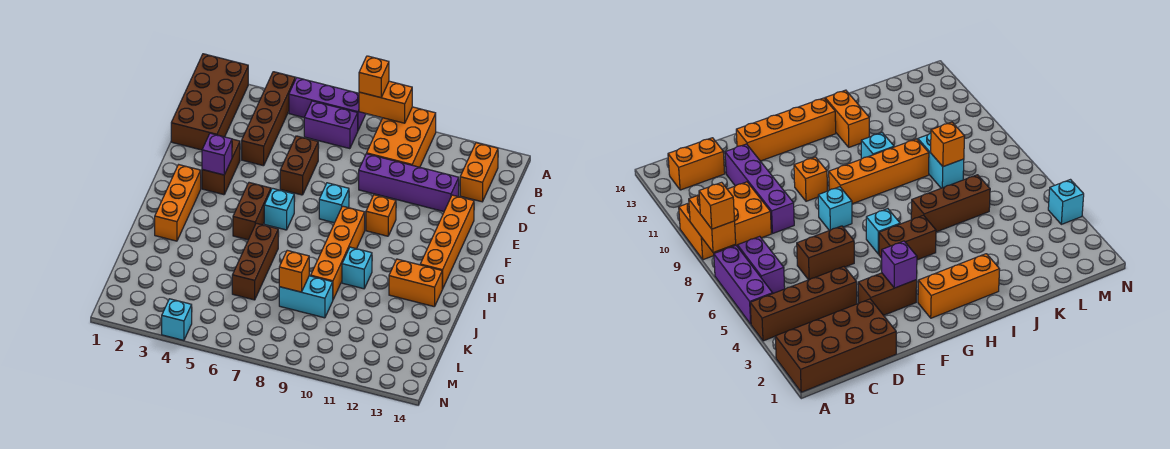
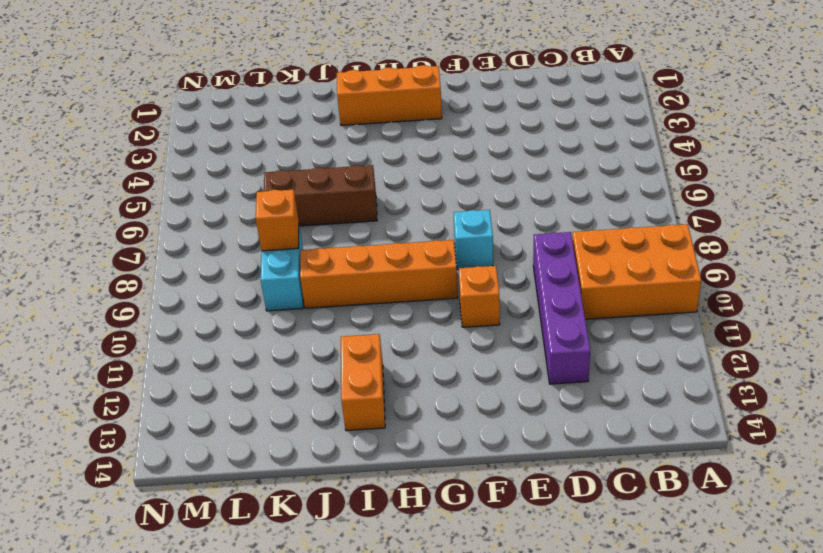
none -> brown brick A1:D2 level 1
none -> brown brick A4:D4 level 1
none -> purple brick A5:A7 level 1

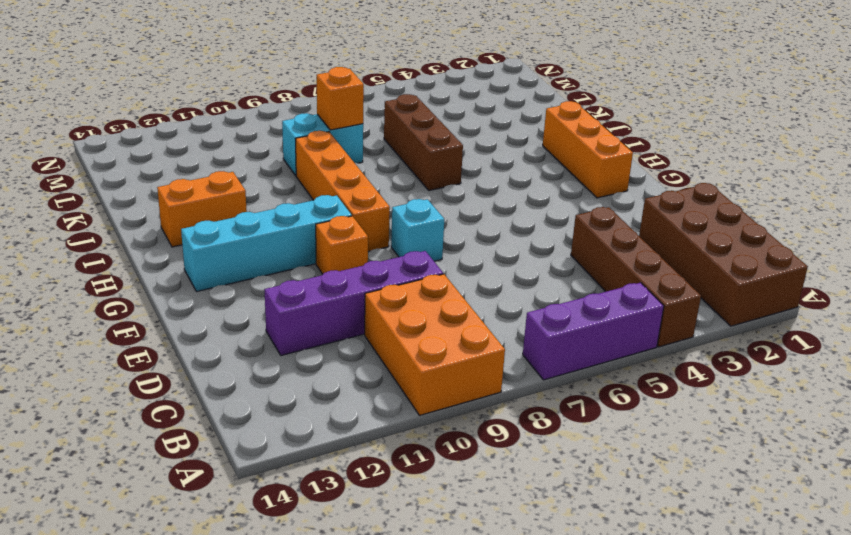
cyan brick G10:G13 level 1 -> orange brick E13:H13 level 1
none -> purple brick B6:B7 level 1
none -> orange brick B13:C13 level 1
none -> brown brick D6:E6 level 1

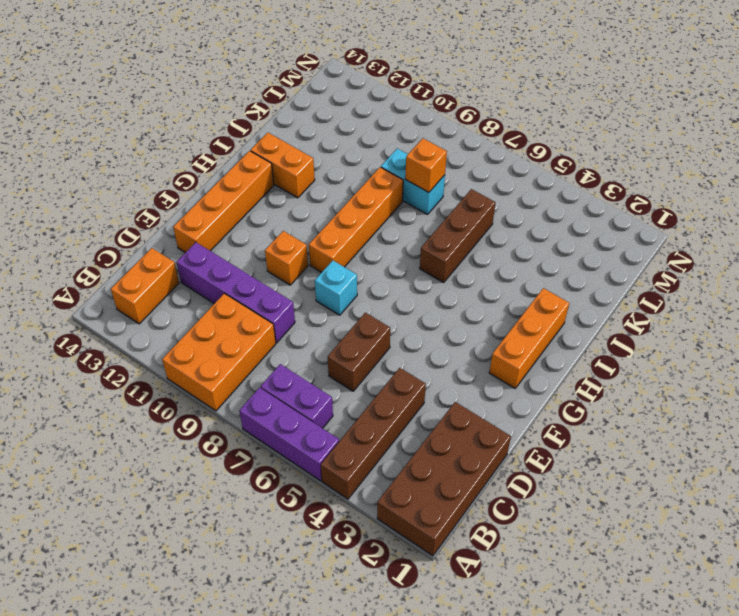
none -> brown brick E3:F3 level 1
none -> brown brick G5:H5 level 1
none -> cyan brick G6 level 1

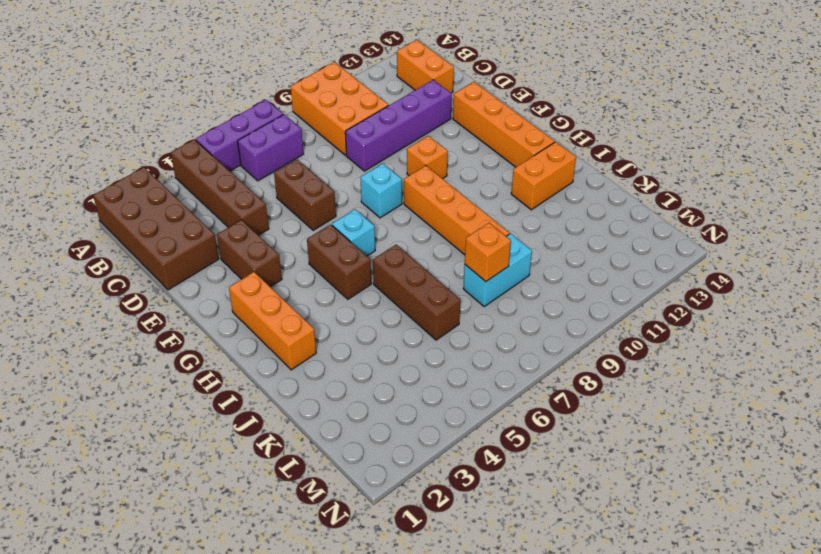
none -> cyan brick I10 level 1
none -> cyan brick N4 level 1
none -> orange brick A8:A9 level 2

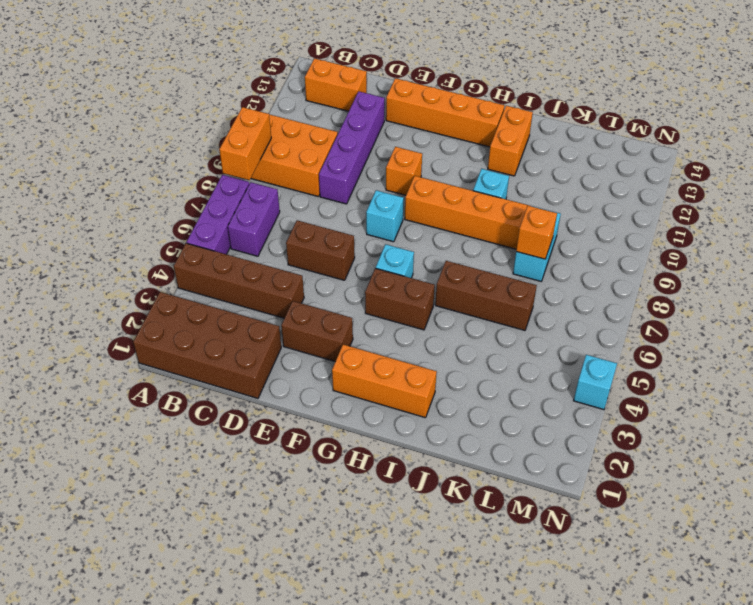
none -> purple brick F3 level 2
none -> orange brick A8 level 3

